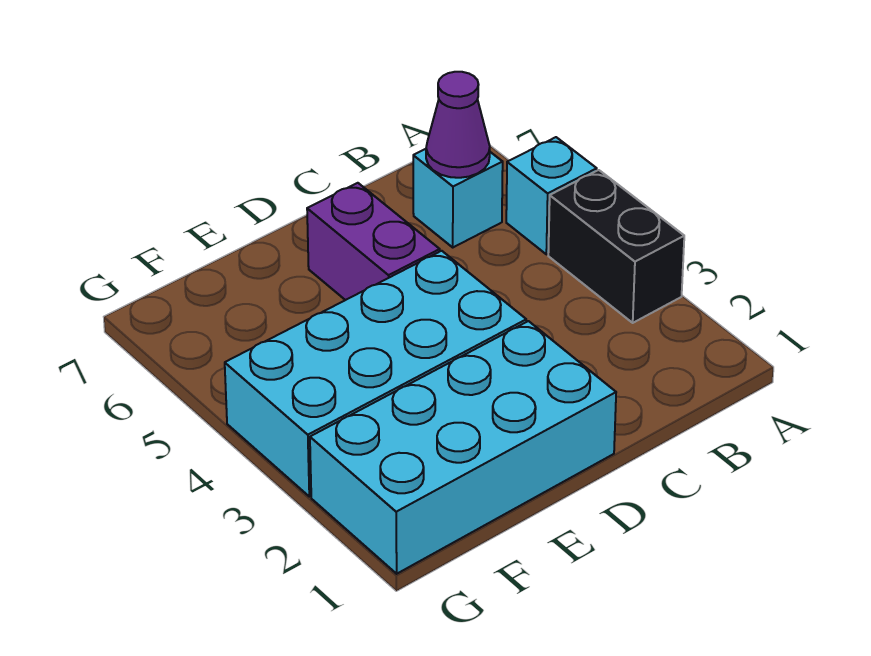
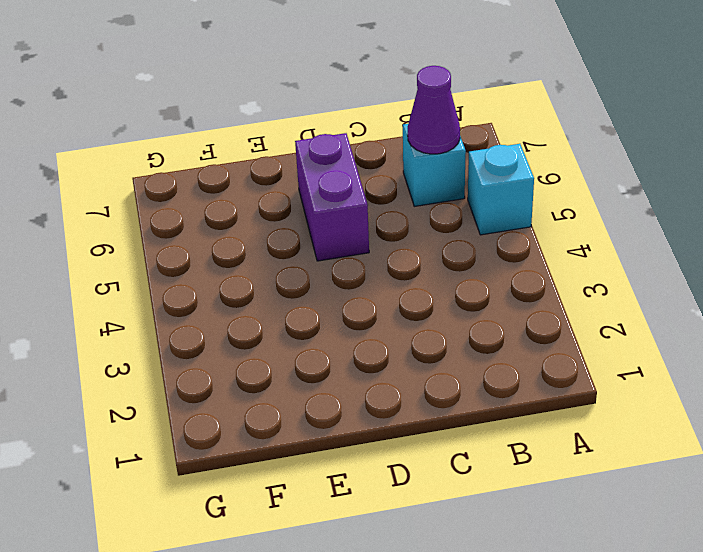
none -> black brick A3:A4 level 1
none -> cyan brick D1:G2 level 1

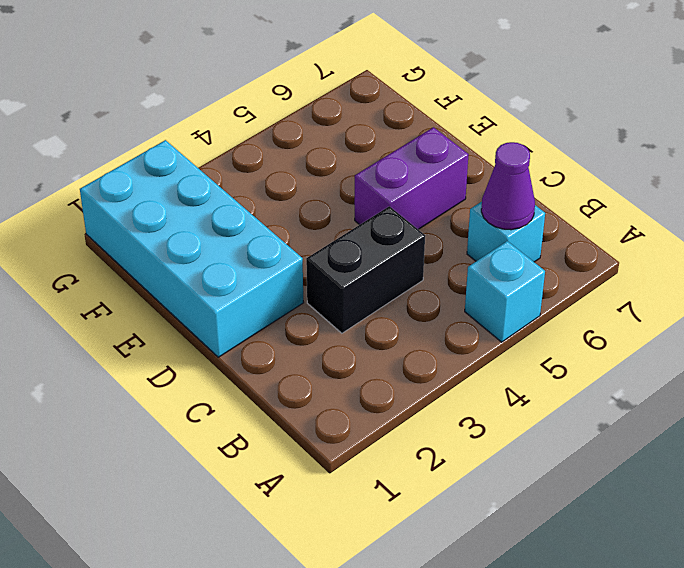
black brick C3:C4 level 1 -> black brick A3:A4 level 1
none -> cyan brick D3:G4 level 1

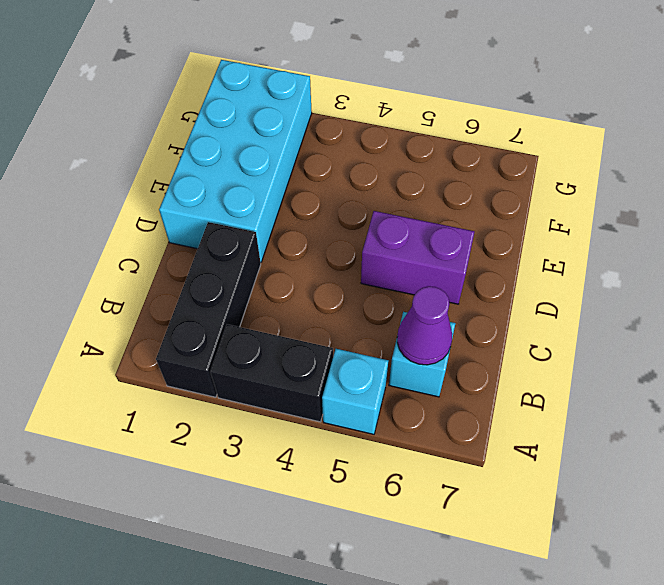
black brick A2:C2 level 1 -> none
none -> cyan brick D3:G4 level 1

